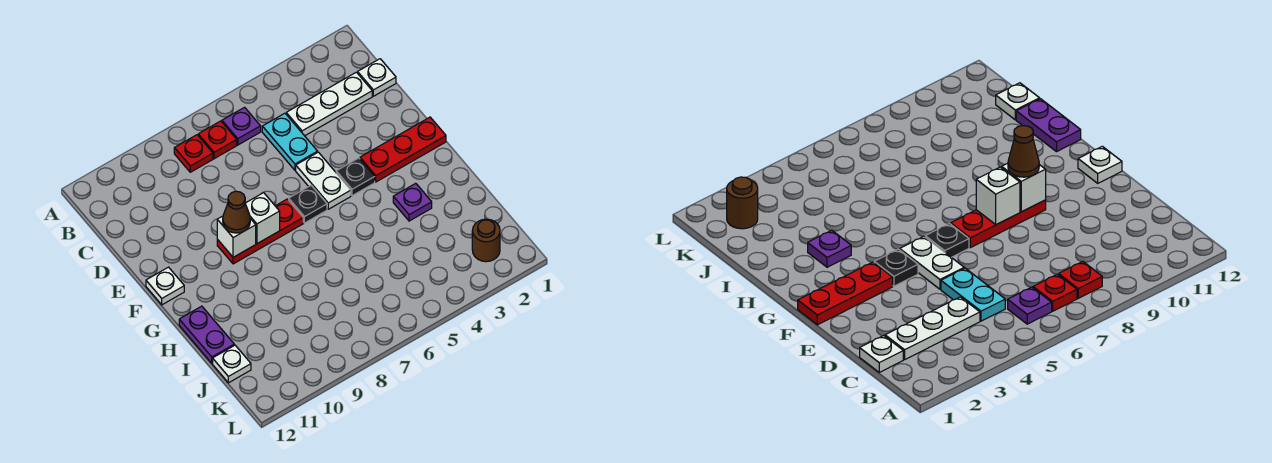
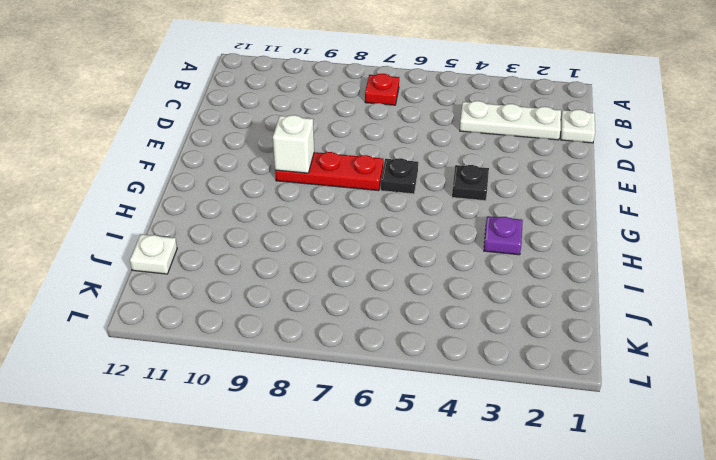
none -> purple plate B6 level 1
none -> red plate B8 level 1
none -> cyan plate C5:D5 level 1

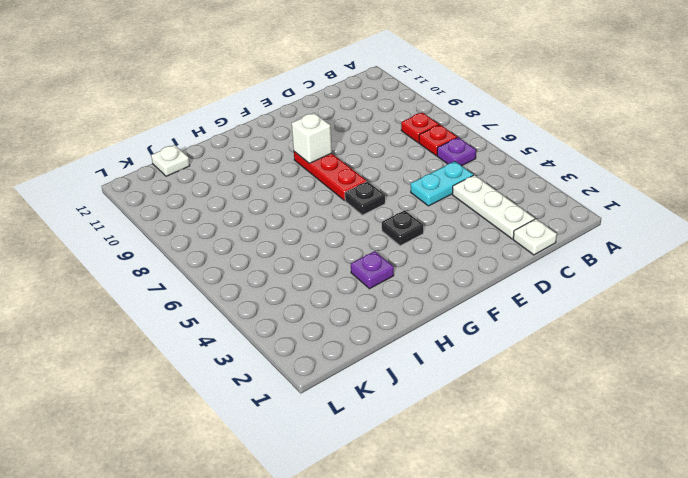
none -> white plate E5:F5 level 1
none -> red plate F1:F3 level 1
none -> white plate F12 level 1

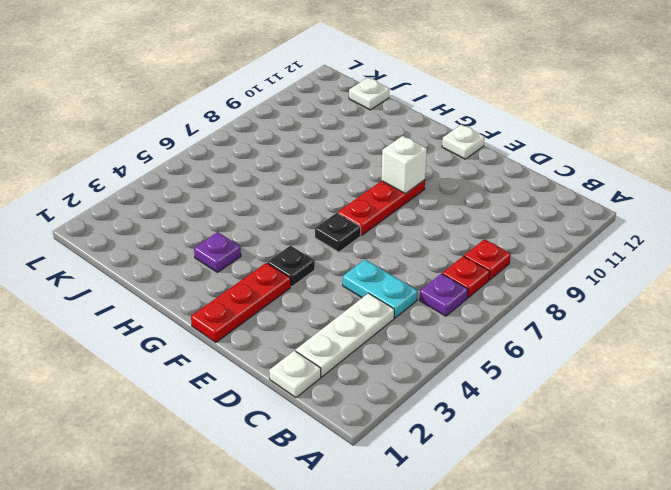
none -> white plate E5:F5 level 1
none -> purple plate H12:I12 level 1
none -> brown round brick K2 level 1

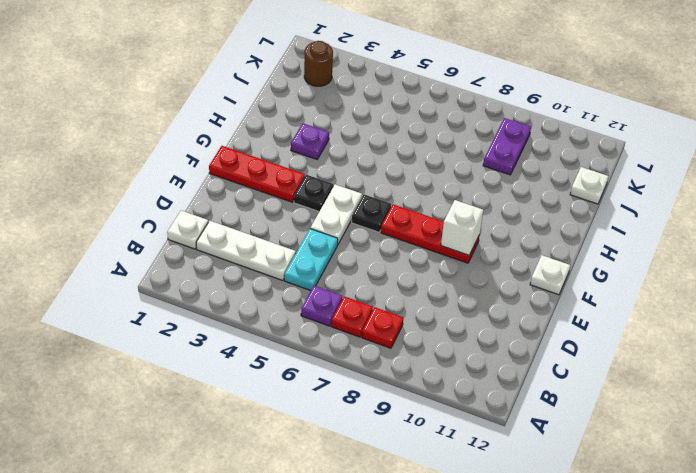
purple plate J9:K9 level 1 -> purple plate H12:I12 level 1
none -> white brick F8 level 2
none -> brown cone F9 level 3

